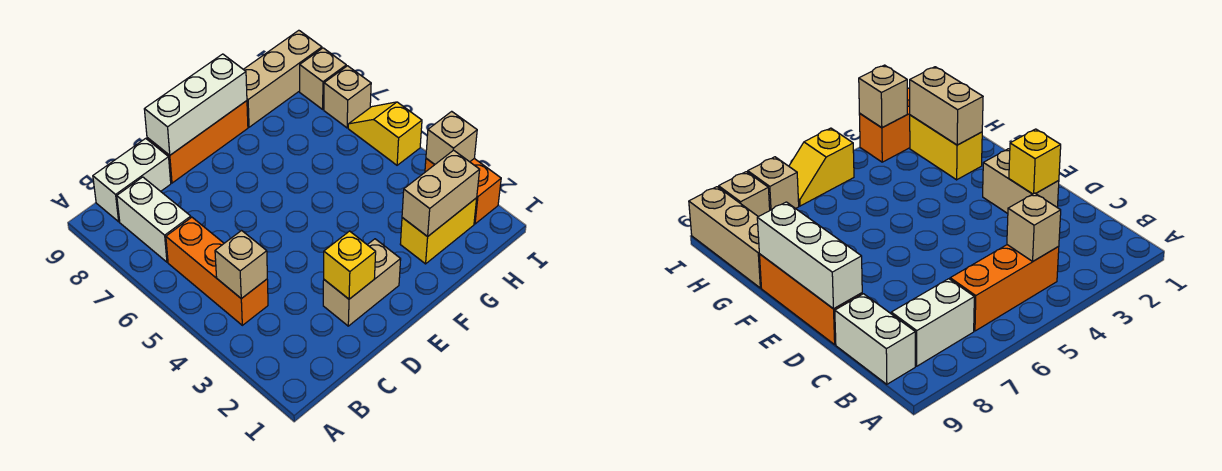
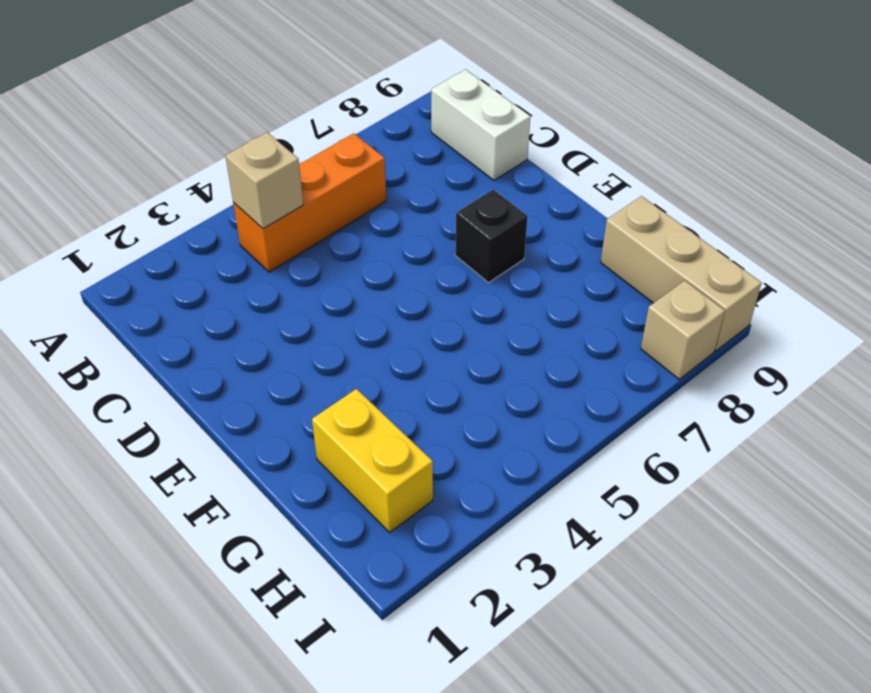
black brick E7 level 1 -> none
none -> white brick B7:B8 level 1
none -> tan brick D2:E2 level 1
none -> orange brick D9:F9 level 1

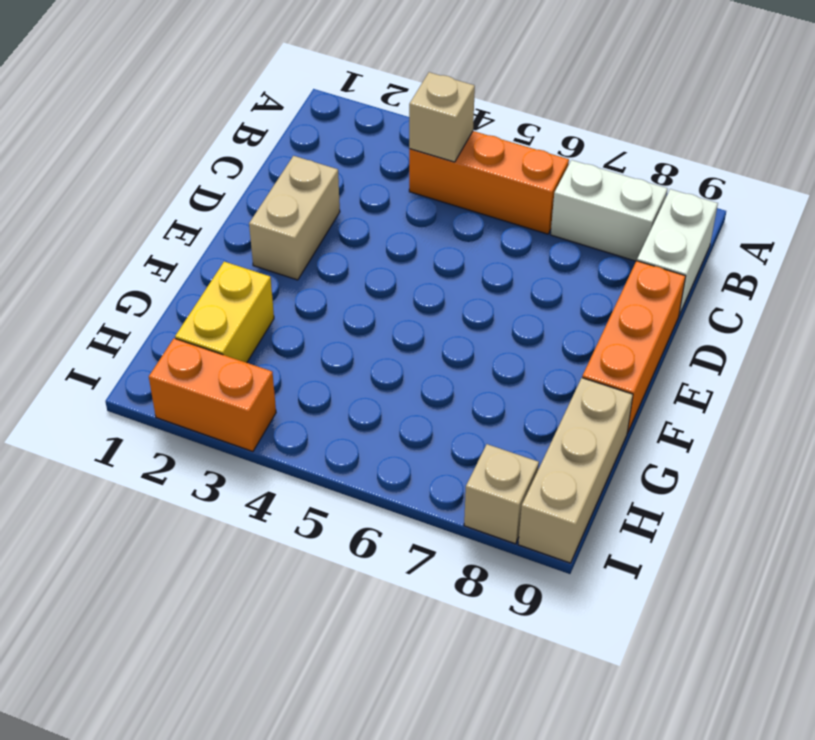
none -> yellow slope I5:I6 level 1 top 5
none -> tan brick I7 level 1
none -> yellow brick D2 level 2

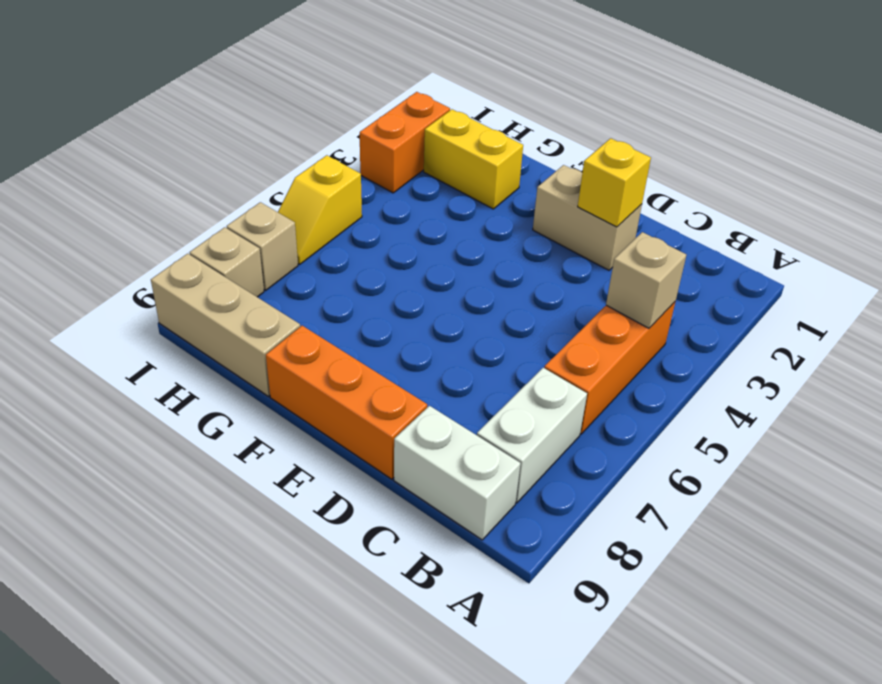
none -> white brick D9:F9 level 2
none -> tan brick G2:H2 level 2
none -> tan brick I3 level 2

